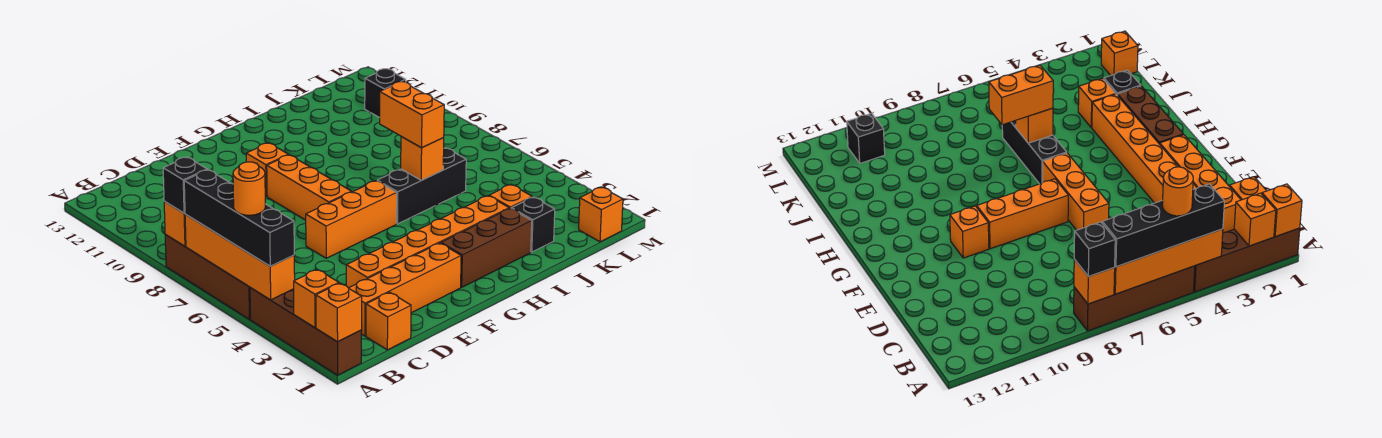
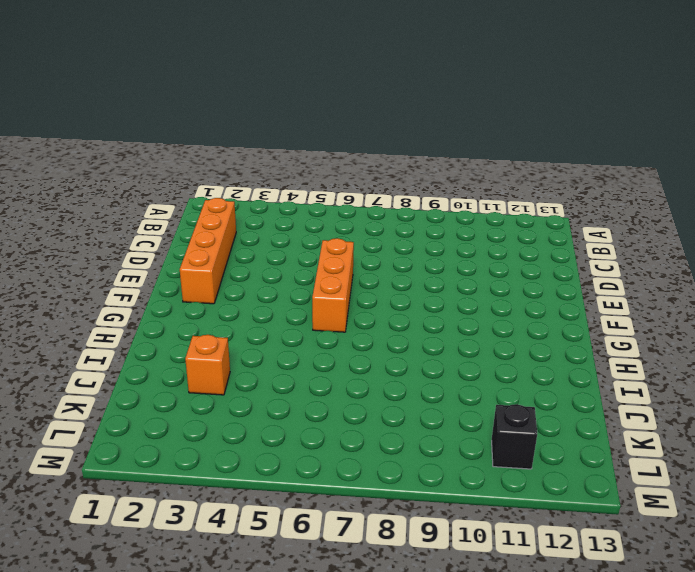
none -> brown brick A1:A4 level 1
none -> brown brick A5:A8 level 1
none -> orange brick C1 level 1

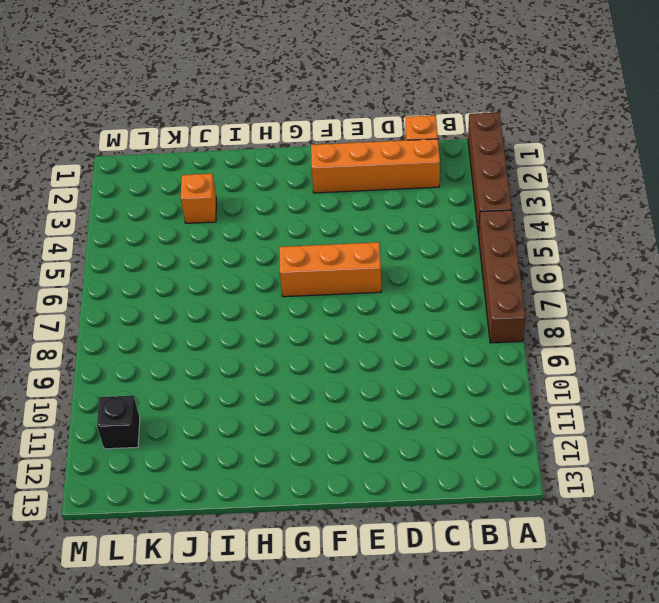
none -> orange brick D3:I3 level 1
none -> orange brick F7:F9 level 1
none -> orange brick F10 level 1

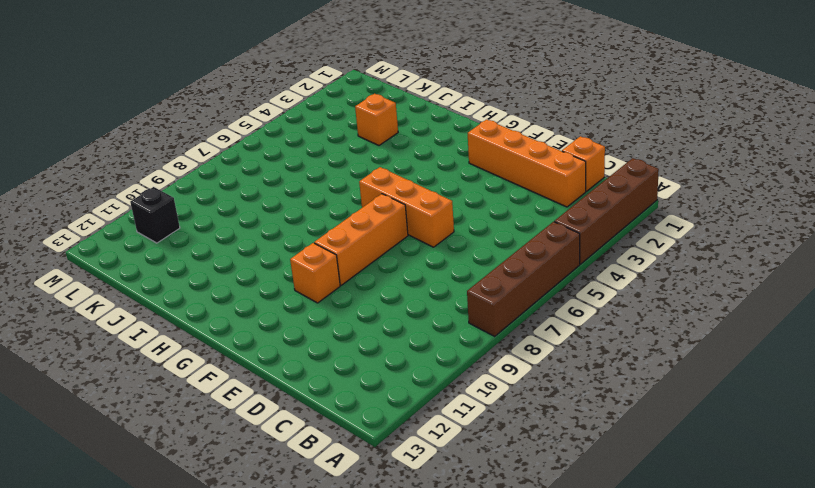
none -> orange brick D3:I3 level 1
none -> brown brick G2:I2 level 1
none -> black brick H6:J6 level 1

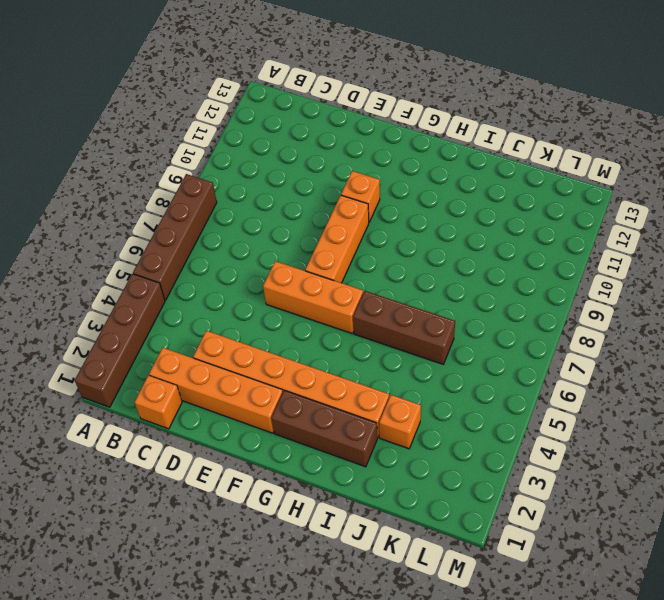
brown brick H6:J6 level 1 -> black brick H6:J6 level 1
none -> black brick J2 level 1
none -> orange brick L1 level 1
none -> black brick L11 level 1

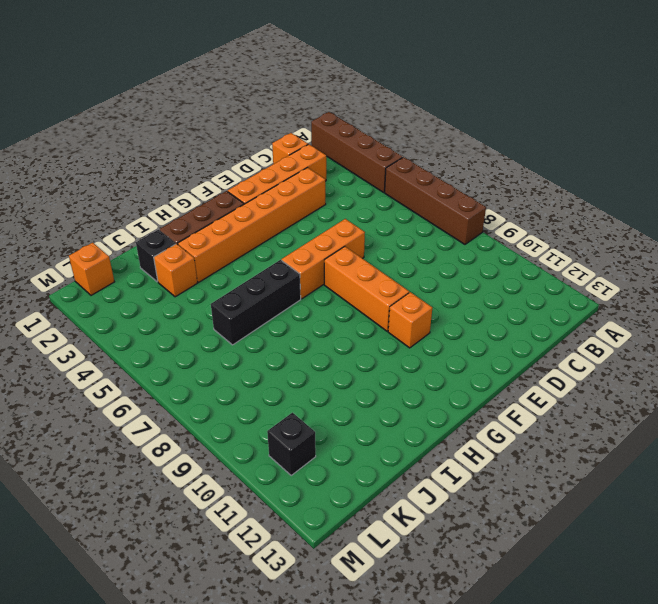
none -> orange brick A1 level 2
none -> orange brick A2 level 2
none -> orange brick A4:A7 level 2

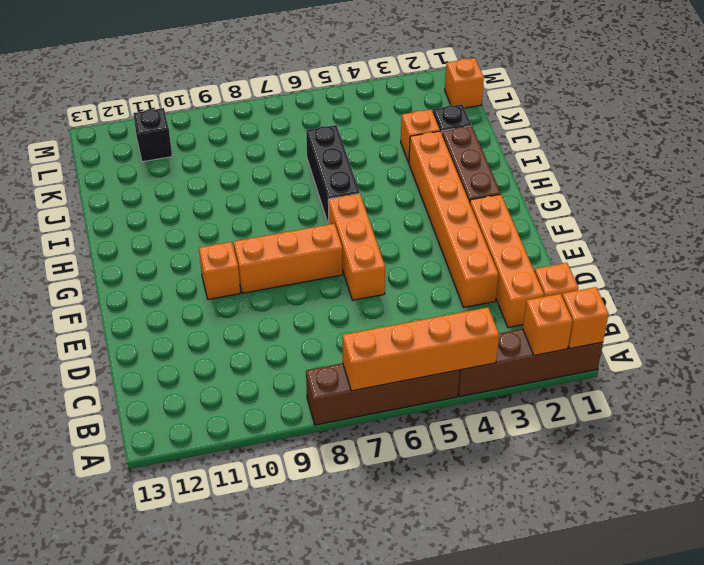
none -> orange brick A8 level 2
none -> orange brick I6 level 2
none -> black brick A4:A7 level 3

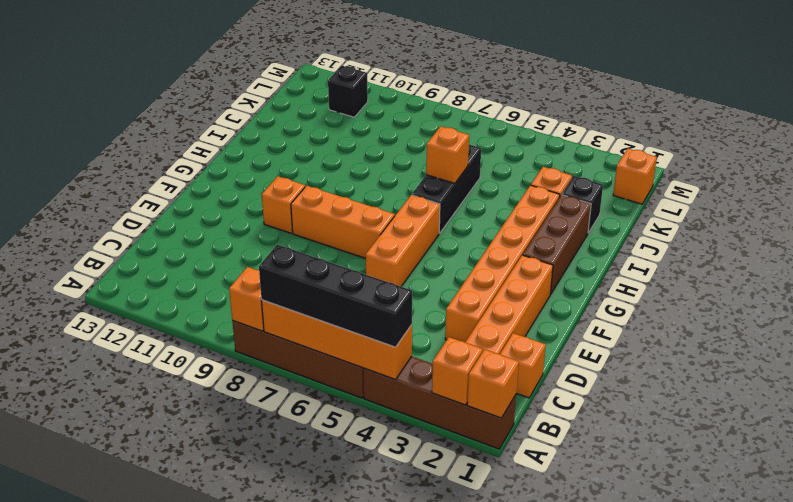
none -> black brick A8 level 3
none -> orange brick I6:I7 level 3
none -> orange round brick A5 level 4

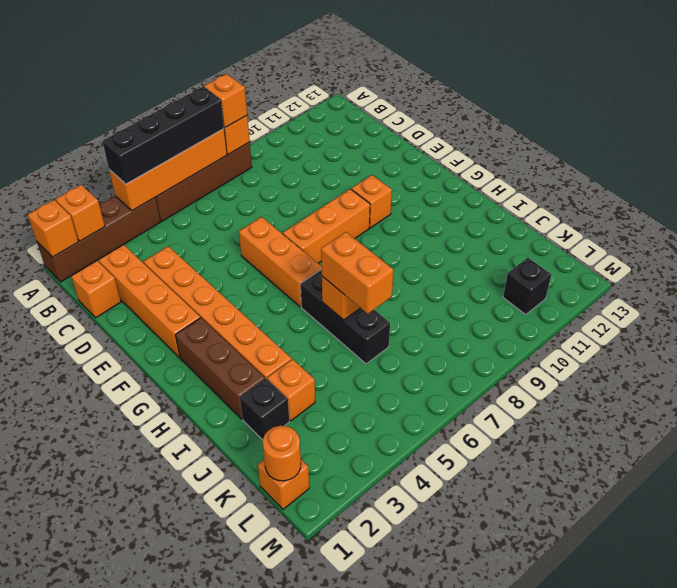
orange brick A8 level 3 -> black brick A8 level 3
orange brick I6:J6 level 3 -> orange brick I6:I7 level 3
orange round brick L1 level 2 -> orange round brick A5 level 4

